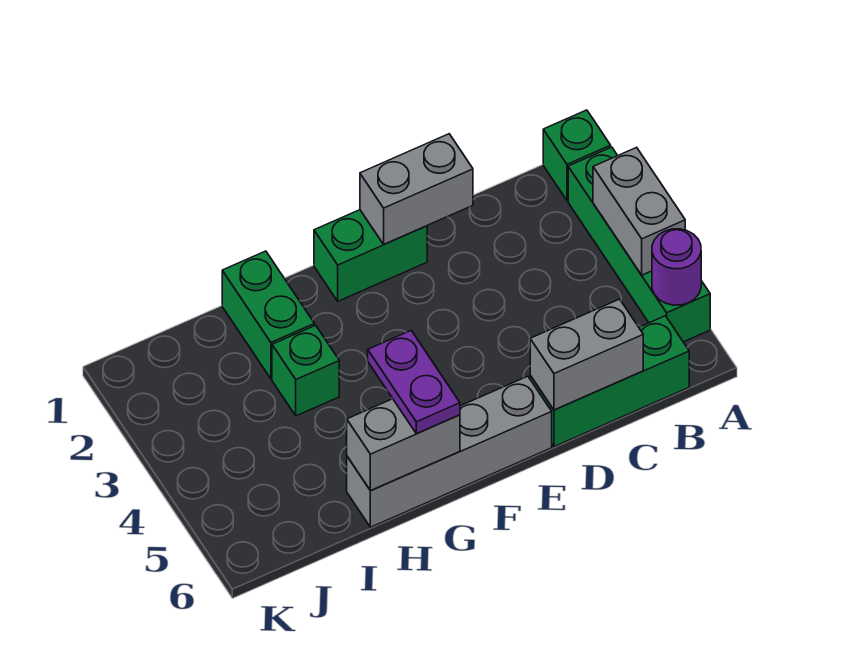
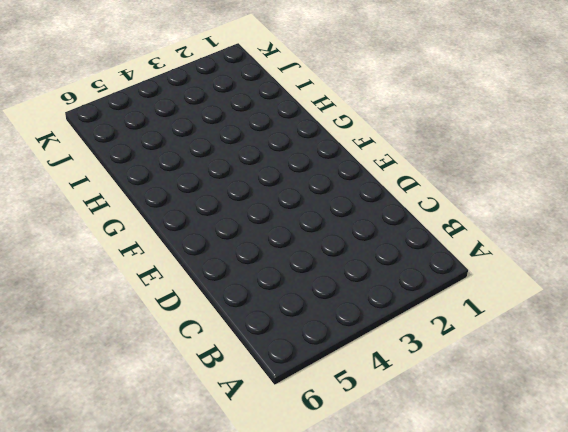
none -> green brick A1 level 1
none -> green brick A2:A5 level 1
none -> green brick B6:D6 level 1

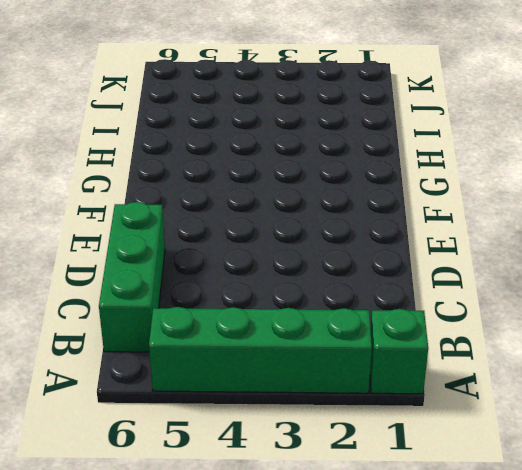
none -> green brick E1:F1 level 1
none -> grey brick E6:H6 level 1
none -> green brick H1:H2 level 1

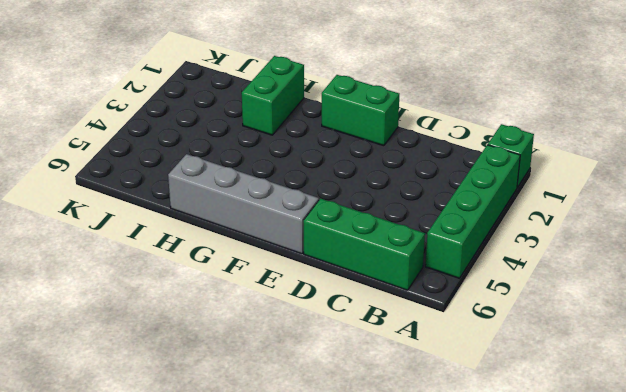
none -> green brick H3 level 1
none -> grey brick A3:A4 level 2
none -> purple round brick A5 level 2

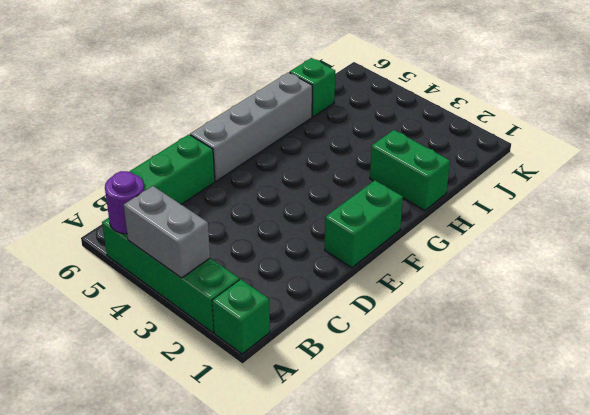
green brick I6 level 1 -> green brick H3 level 1
none -> grey brick C6:D6 level 2
none -> grey brick D1:E1 level 2
none -> grey brick G6:H6 level 2

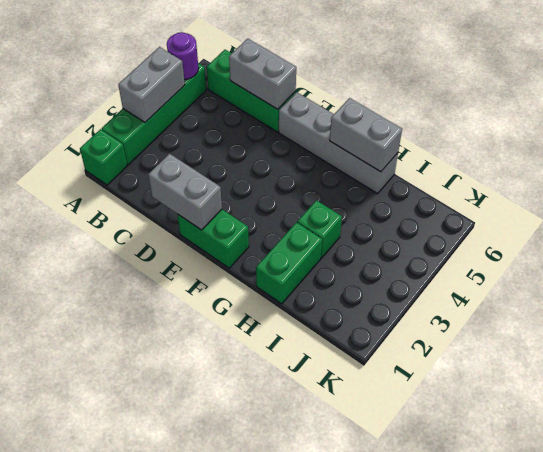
none -> purple plate G5:G6 level 3

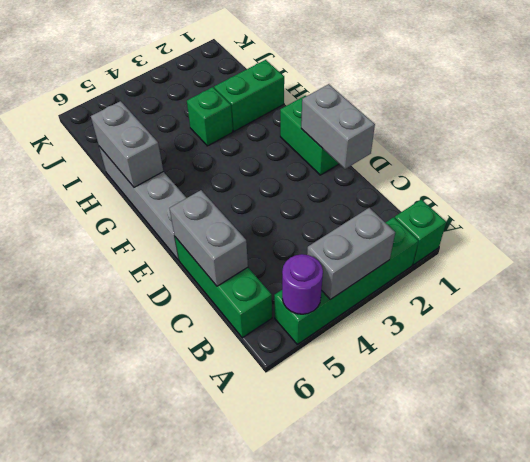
none -> purple plate G5:G6 level 3

